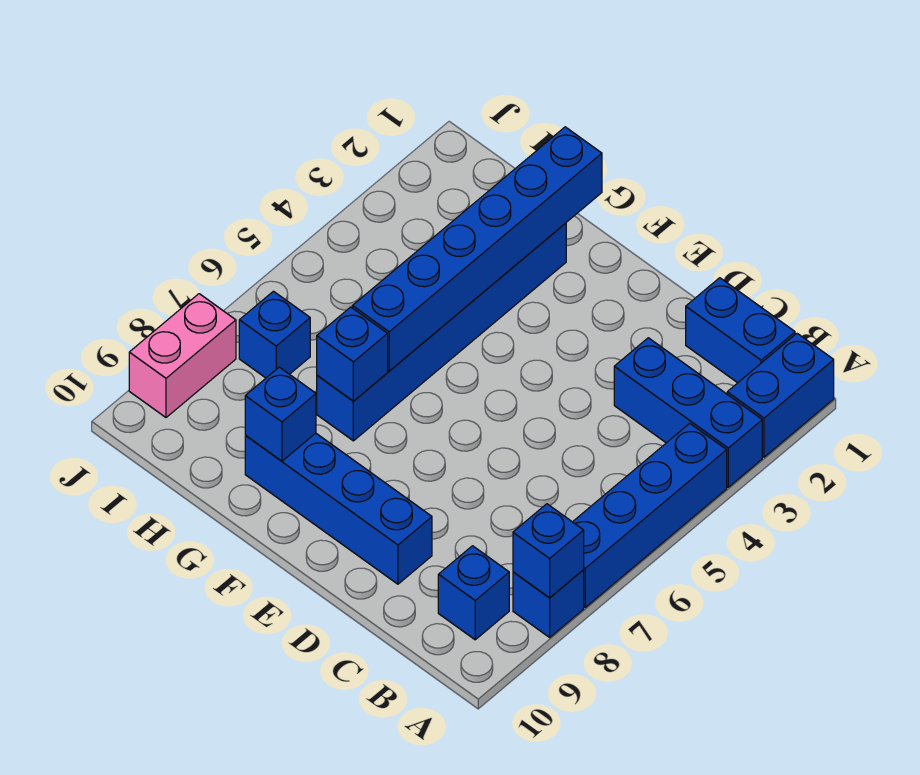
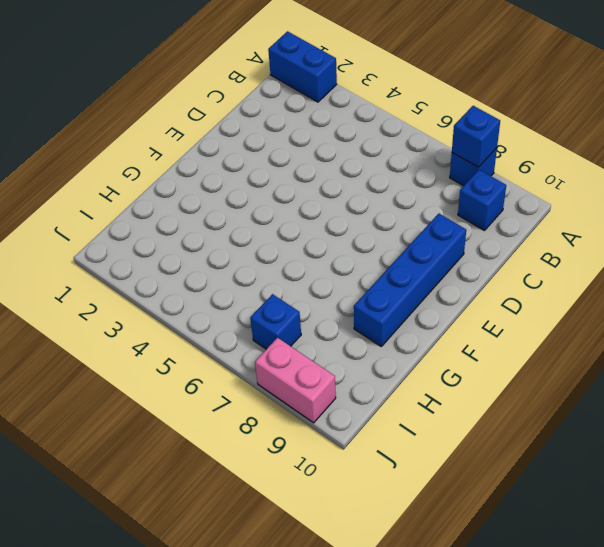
none -> blue brick A3:C3 level 1
none -> blue brick A4:A7 level 1
none -> blue brick B1:C1 level 1

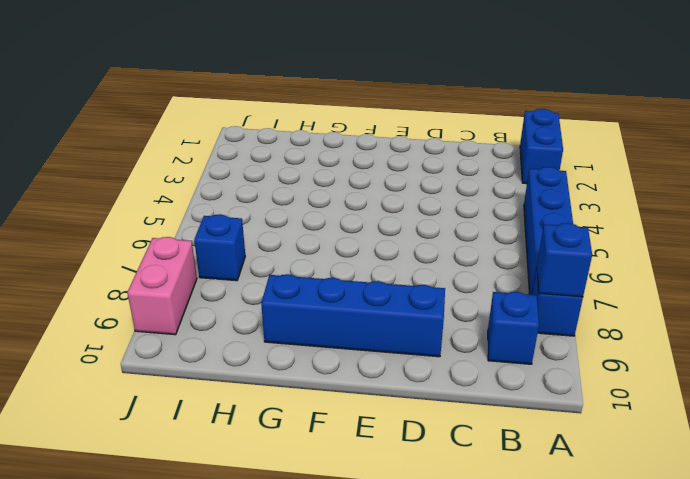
none -> blue brick A3:C3 level 1
none -> blue brick B1:C1 level 1
none -> blue brick G2:G7 level 1

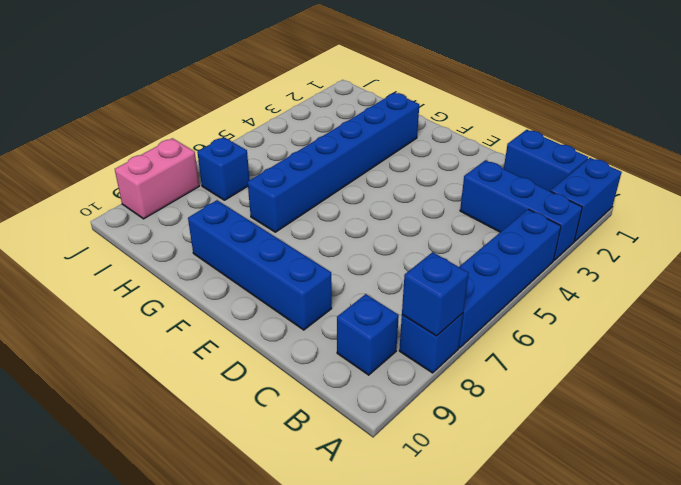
none -> blue brick G1:G6 level 2
none -> blue brick G7 level 2
none -> blue brick G9 level 2

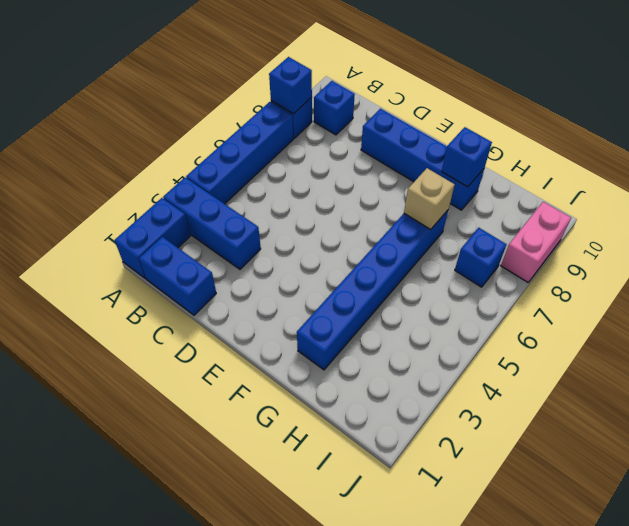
tan brick G7 level 2 -> blue brick G7 level 2
none -> blue brick G1:G6 level 2

